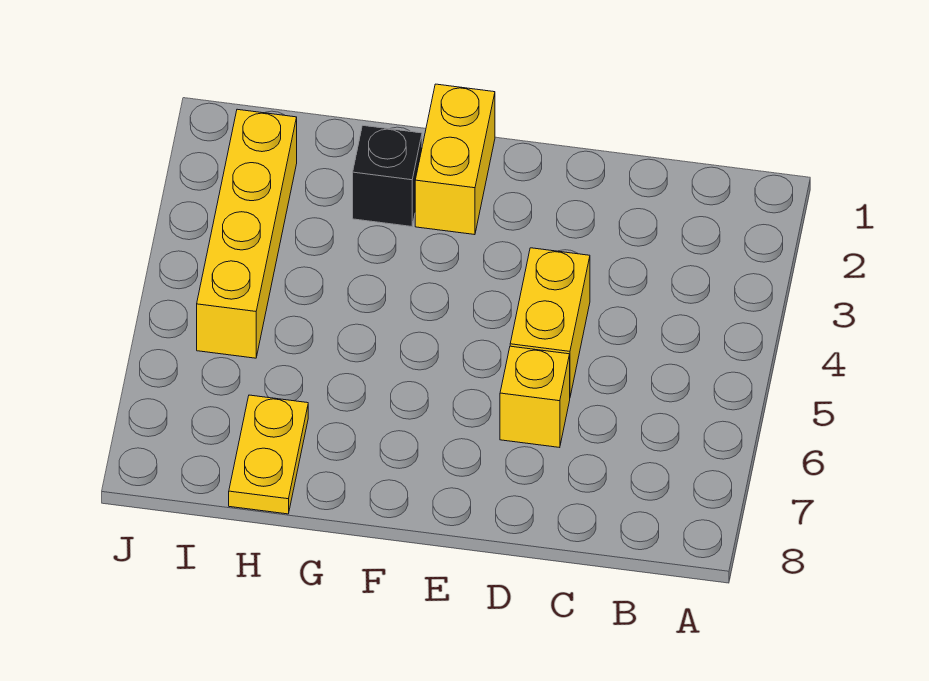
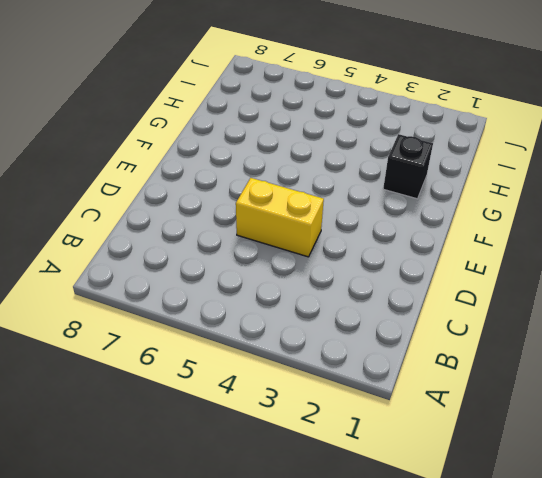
none -> yellow brick D6 level 1
none -> yellow brick F1:F2 level 1

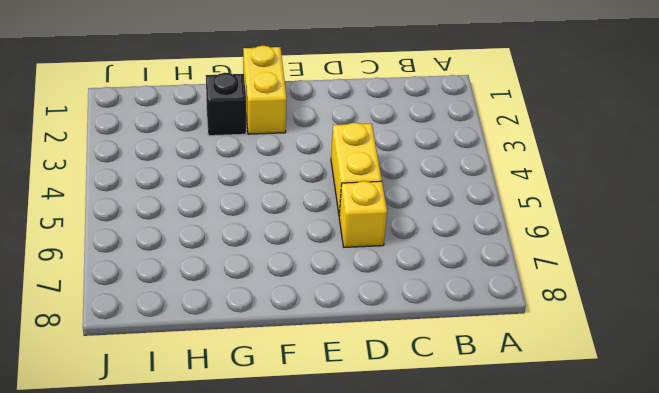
none -> yellow plate H7:H8 level 1
none -> yellow brick I2:I5 level 1

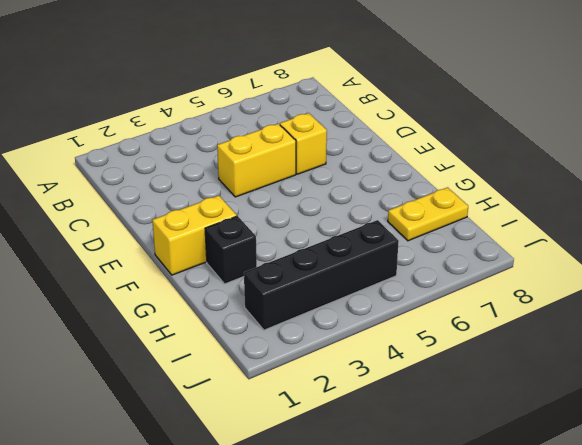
black brick I2:I5 level 1 -> yellow brick I2:I5 level 1

